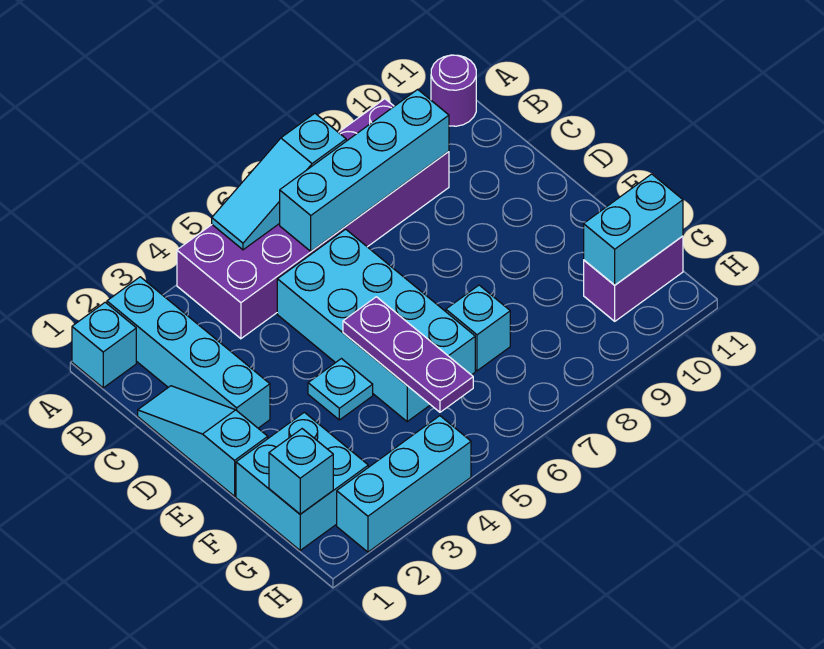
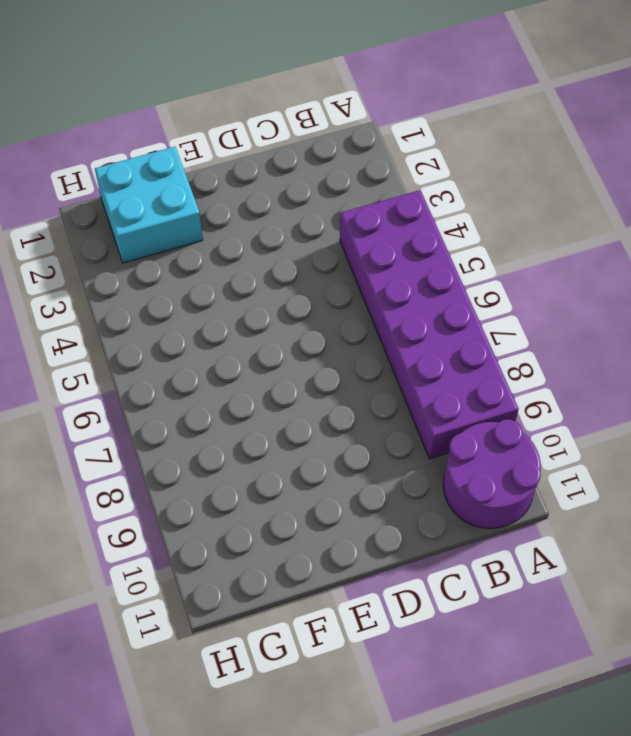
purple round brick A10:B11 level 1 -> purple round brick A11 level 1
none -> cyan brick A1 level 1
none -> cyan brick A2:D2 level 1
none -> cyan slope C1:E1 level 1 top E

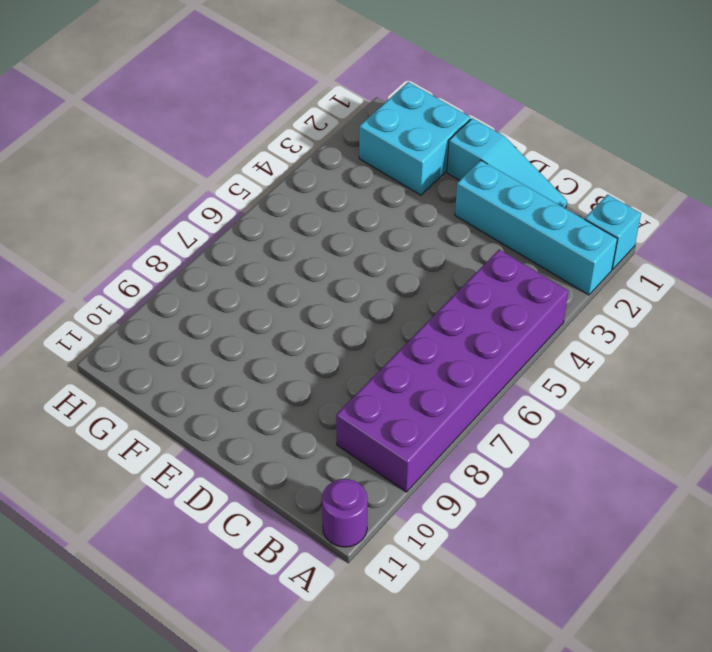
none -> cyan brick C5:F6 level 1
none -> cyan plate E4 level 1
none -> cyan brick F7 level 1

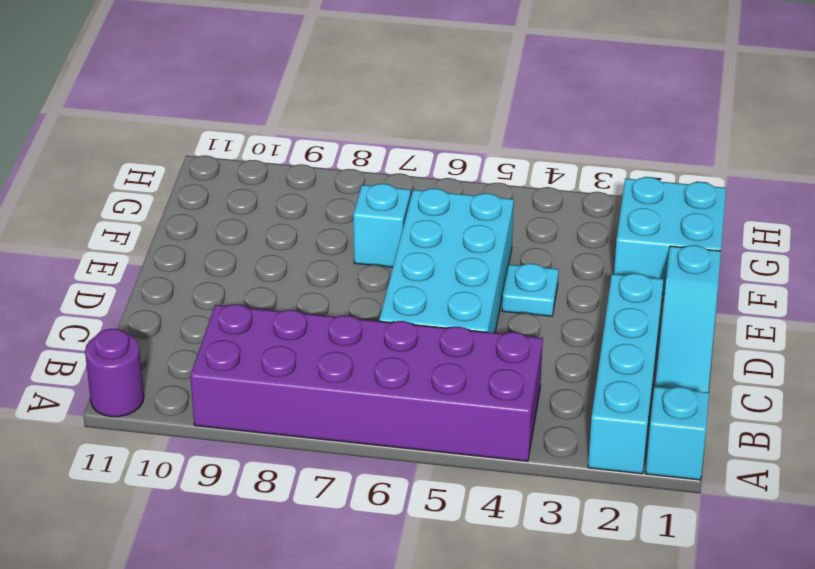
none -> purple brick G10:G11 level 1
none -> cyan brick H2:H4 level 1
none -> cyan slope A5:A7 level 2 top 7

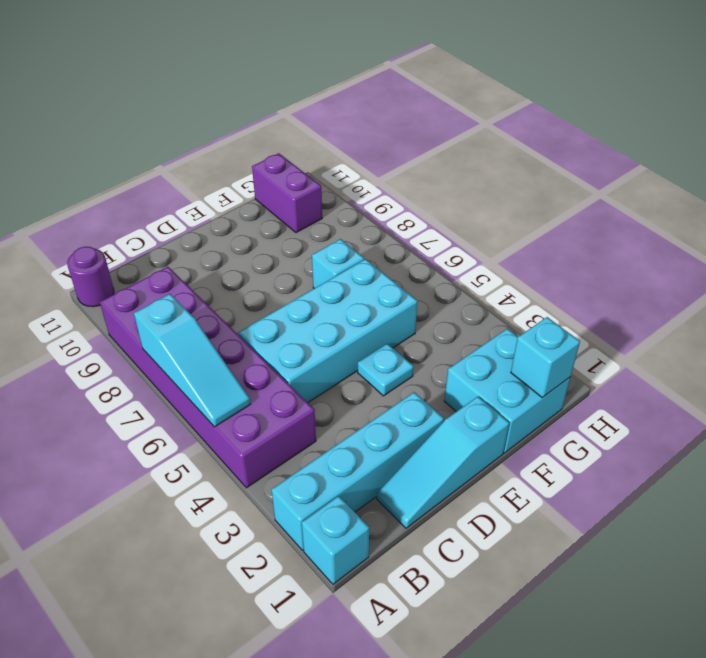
none -> cyan brick H2:H4 level 1
none -> cyan brick B6:B9 level 2
none -> purple plate E5:G5 level 2

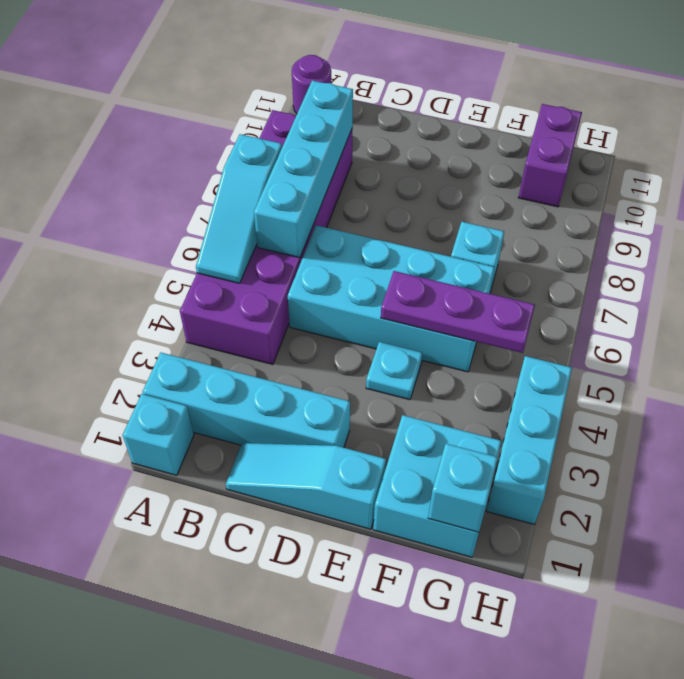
none -> cyan brick G10:G11 level 2

